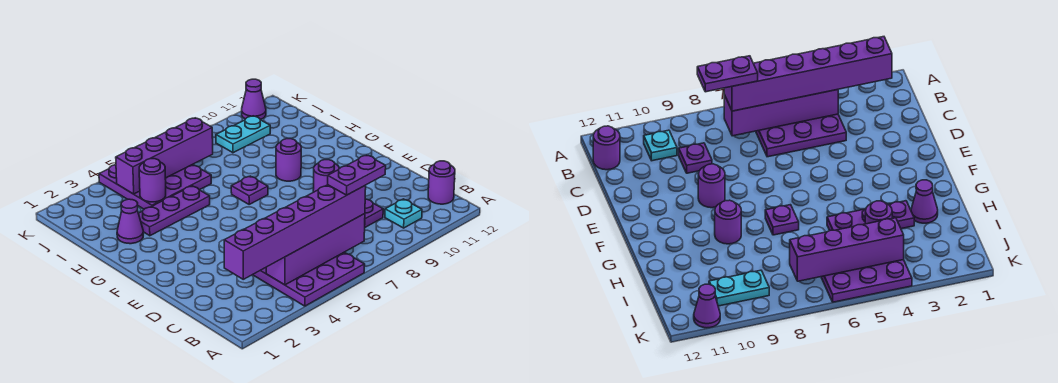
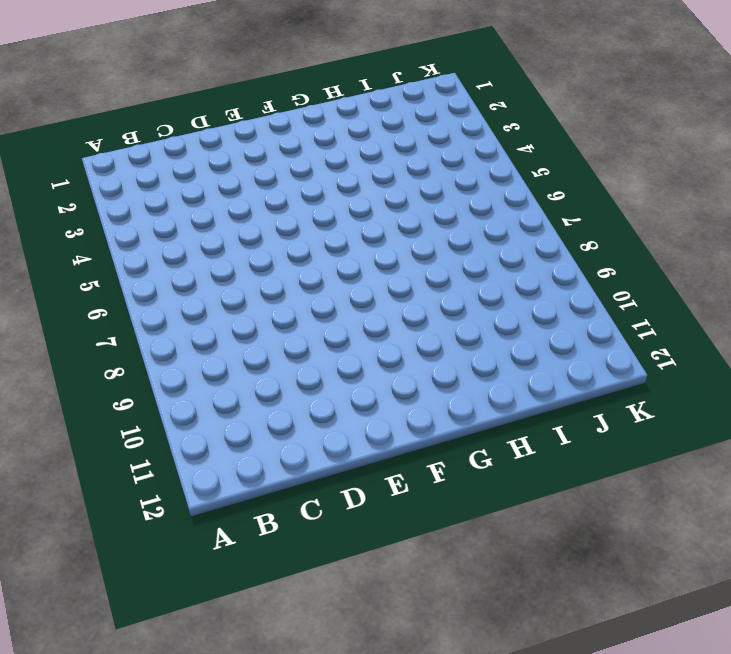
none -> purple plate A4:C6 level 1
none -> cyan plate B10 level 1
none -> purple round brick B12 level 1

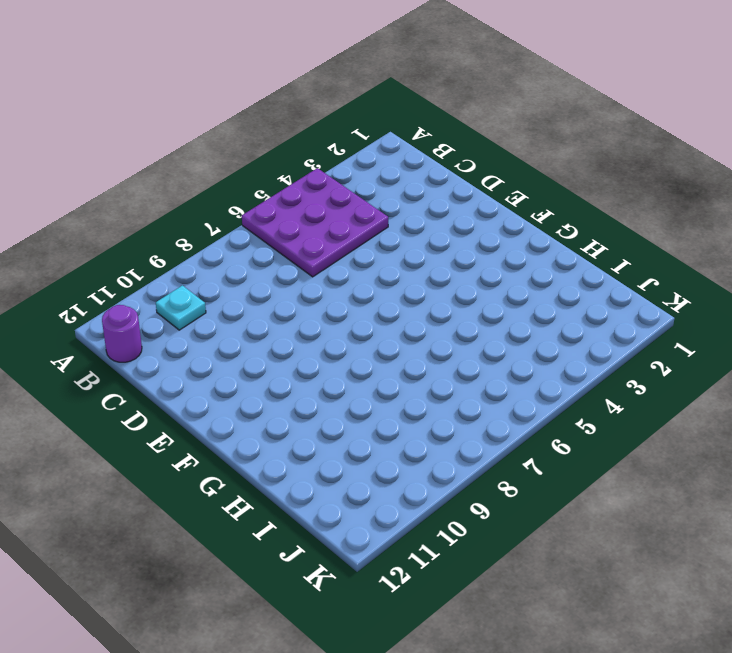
none -> purple plate C9 level 1
none -> purple round brick E9 level 1
none -> purple plate G7 level 1

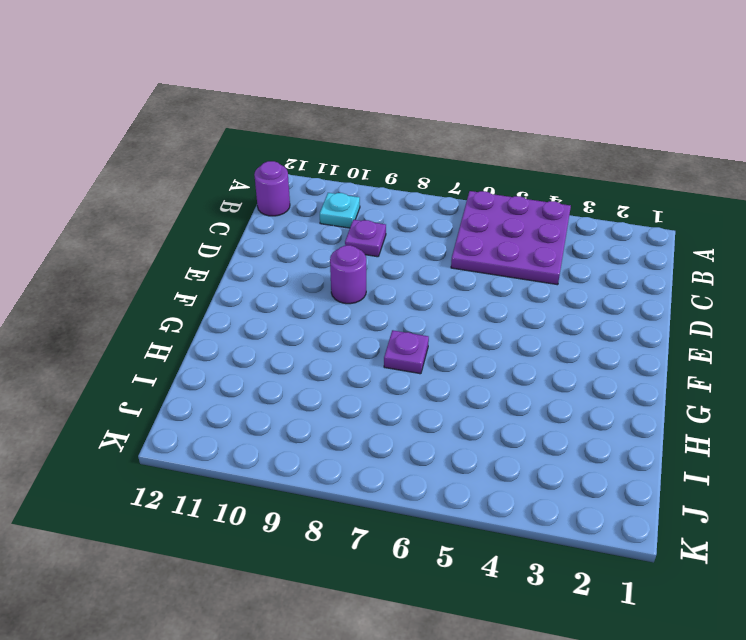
none -> purple round brick G9 level 1
none -> purple cone H2 level 1
none -> purple plate H3:H5 level 1

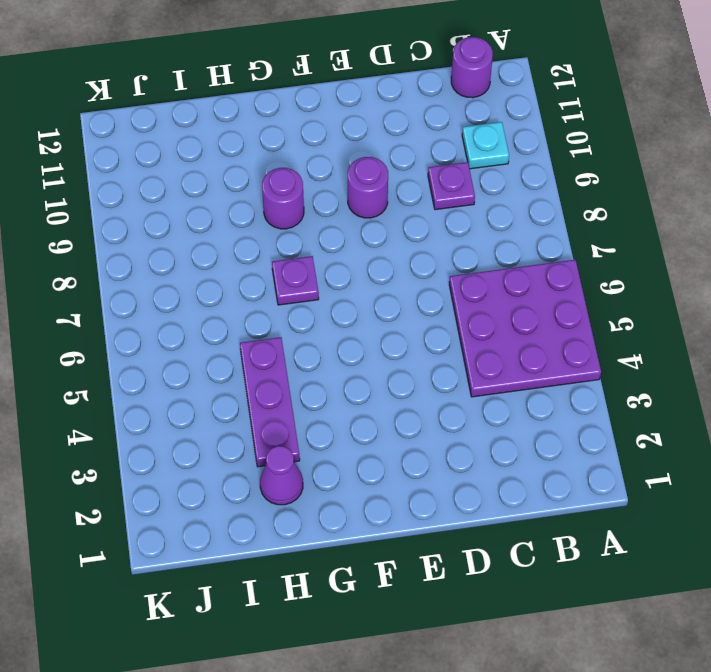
none -> purple plate I4:K6 level 1
none -> cyan plate J9:J10 level 1
none -> purple cone K11 level 1

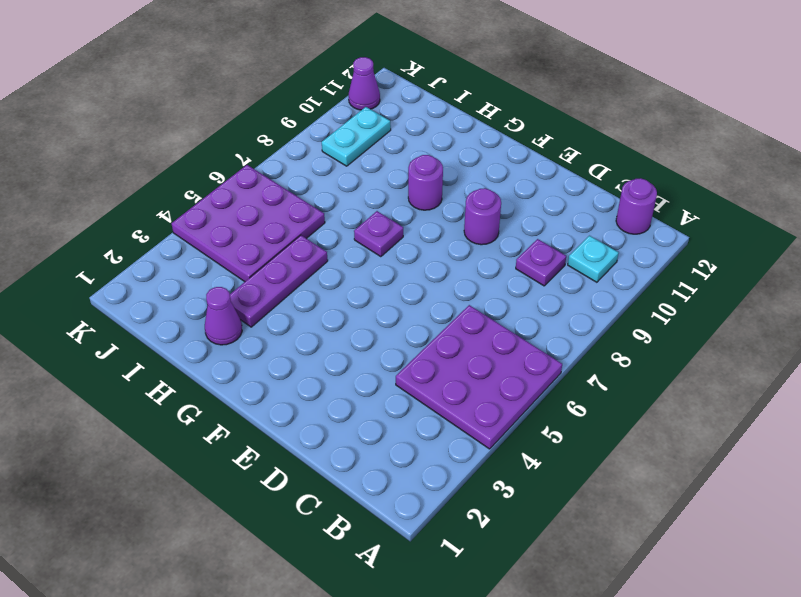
none -> purple brick B4:B7 level 2
none -> purple round brick I4 level 2
none -> purple brick J4:J7 level 2

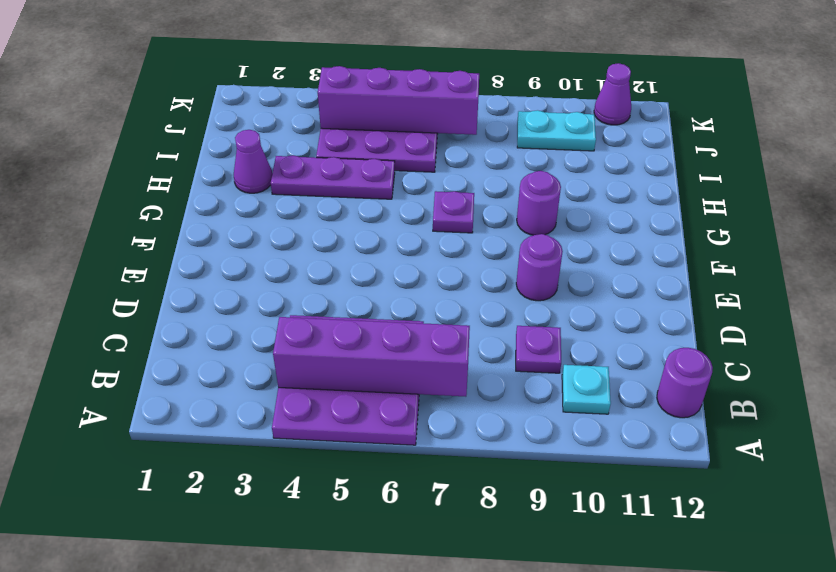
none -> purple round brick I4 level 2
none -> purple brick B2:B7 level 3
none -> purple plate B7:B8 level 4

